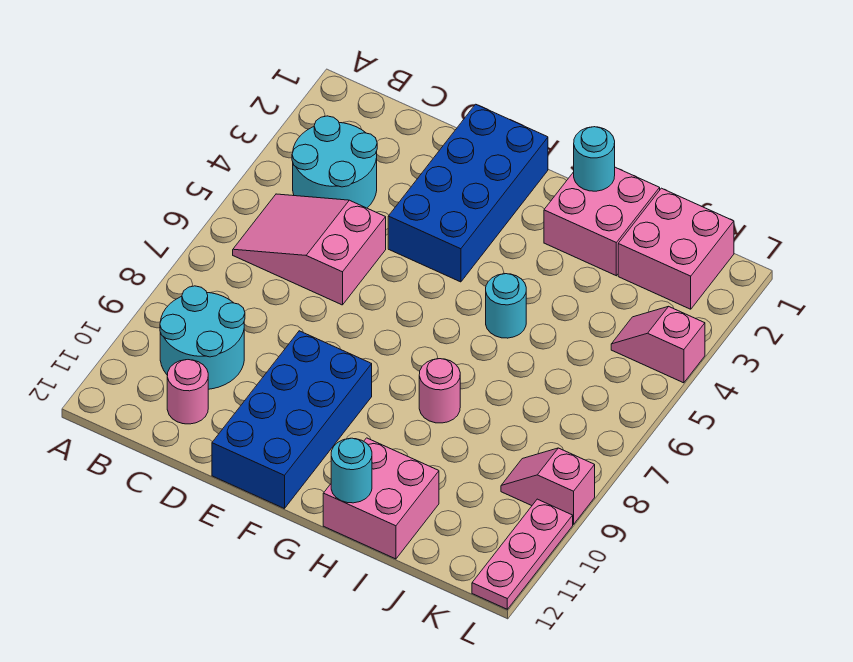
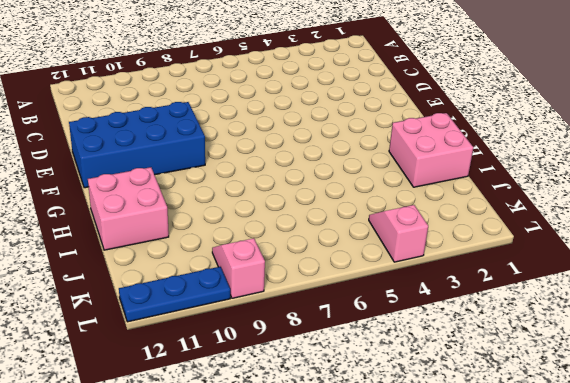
blue plate L10:L12 level 1 -> pink plate L10:L12 level 1
none -> cyan round brick B3:C4 level 1
none -> pink slope B5:D6 level 1 top D
none -> cyan round brick B9:C10 level 1

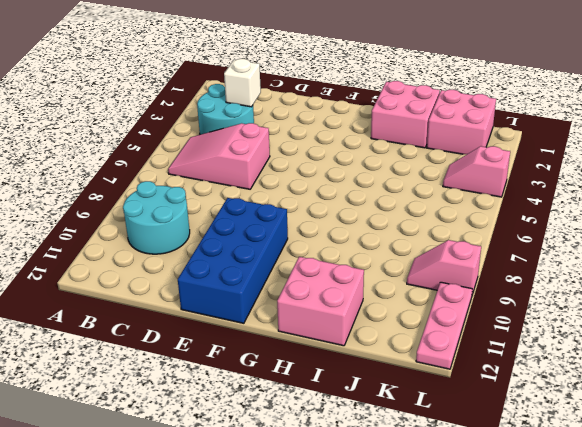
white brick C3 level 2 -> none
none -> pink round brick C11 level 1
none -> blue brick E1:F4 level 1
none -> cyan round brick H5 level 1

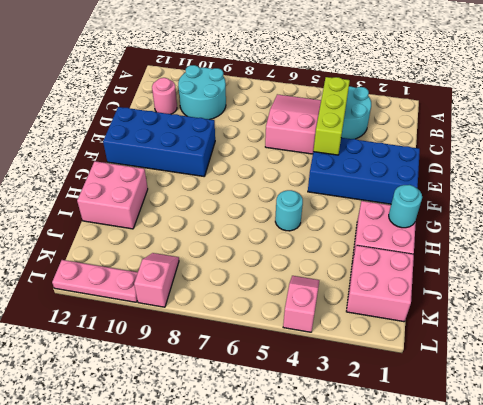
lime brick C4:E4 level 2 -> none
none -> pink round brick H8 level 1
none -> cyan round brick H12 level 2

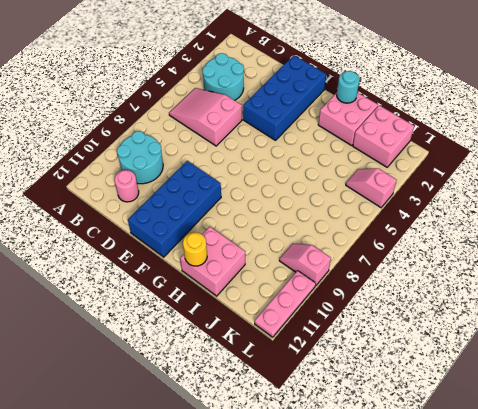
yellow round brick H12 level 2 -> cyan round brick H12 level 2
none -> cyan round brick H5 level 1
none -> pink round brick H8 level 1

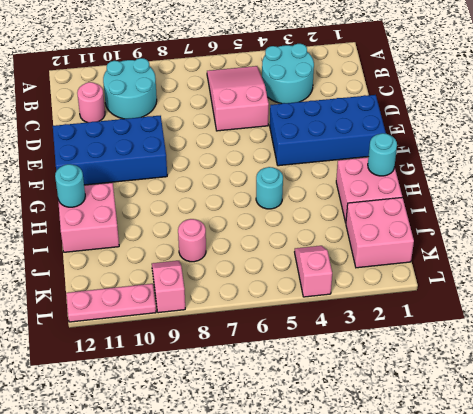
pink round brick J8 level 1 -> pink round brick H8 level 1

